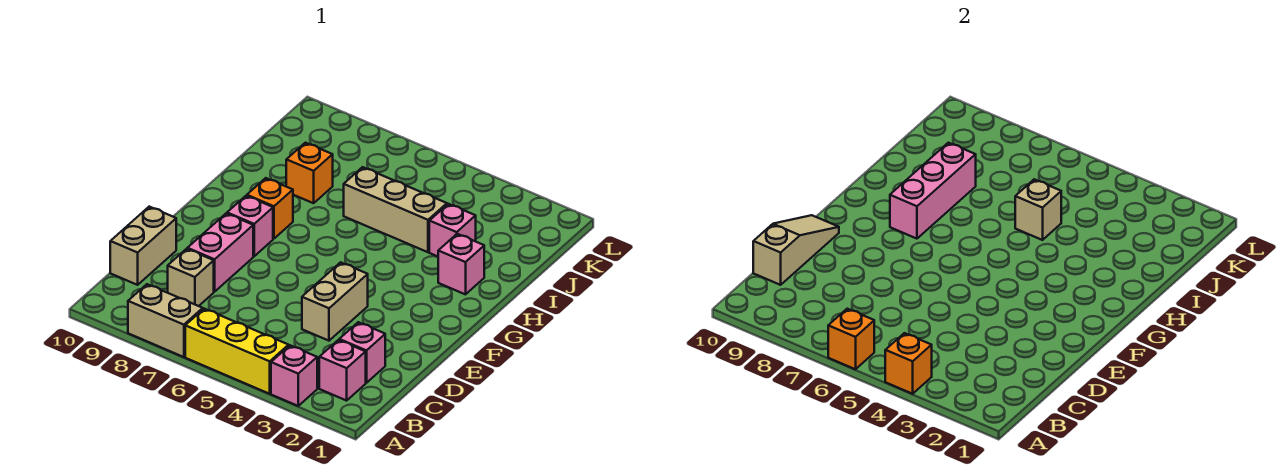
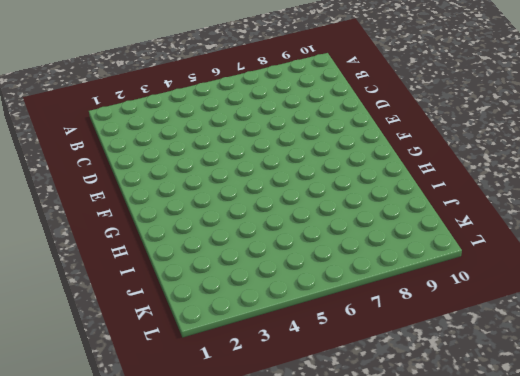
none -> pink brick A3 level 1
none -> yellow brick A4:A6 level 1
none -> tan brick A7:A8 level 1

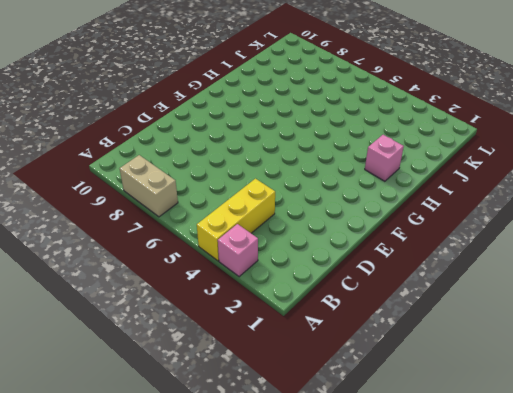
yellow brick A4:C4 level 1 -> yellow brick A4:A6 level 1
none -> pink brick B2 level 1
none -> pink brick C2 level 1
none -> tan brick C8 level 1

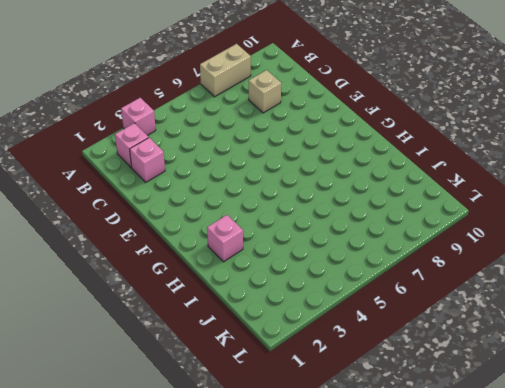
none -> yellow brick A4:A6 level 1
none -> tan brick C10:D10 level 1
none -> tan brick D4:E4 level 1

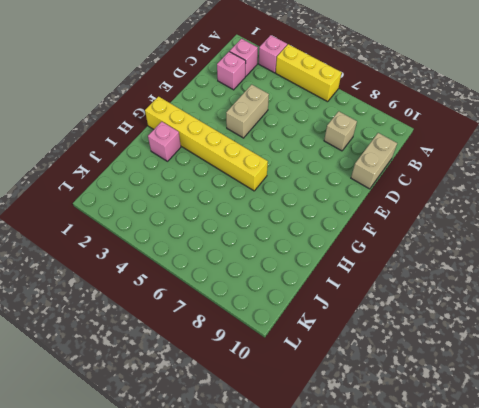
yellow brick G1:G6 level 1 -> none
none -> tan brick A7:A8 level 1
none -> pink brick D8:E8 level 1
none -> pink brick F8 level 1

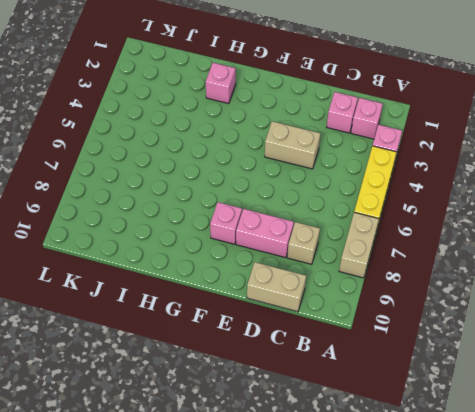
none -> orange brick G8 level 1
none -> pink brick I3 level 1
none -> tan brick I4:I6 level 1

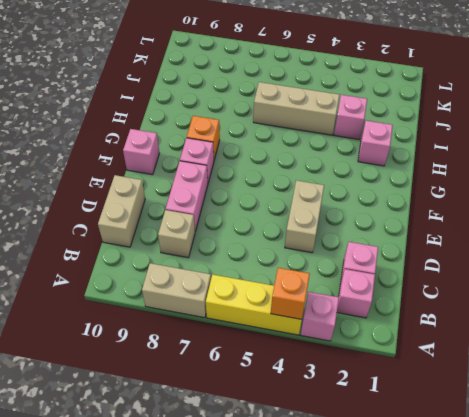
pink brick F10 level 1 -> none
none -> orange brick I8 level 1
none -> orange brick A6 level 2
none -> tan slope C10:E10 level 2 top C

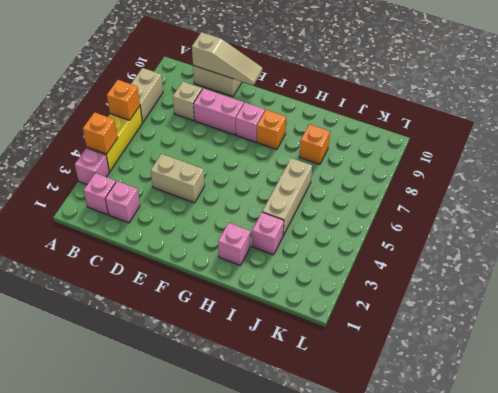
none -> pink brick G8:I8 level 2
none -> tan brick I5 level 2

